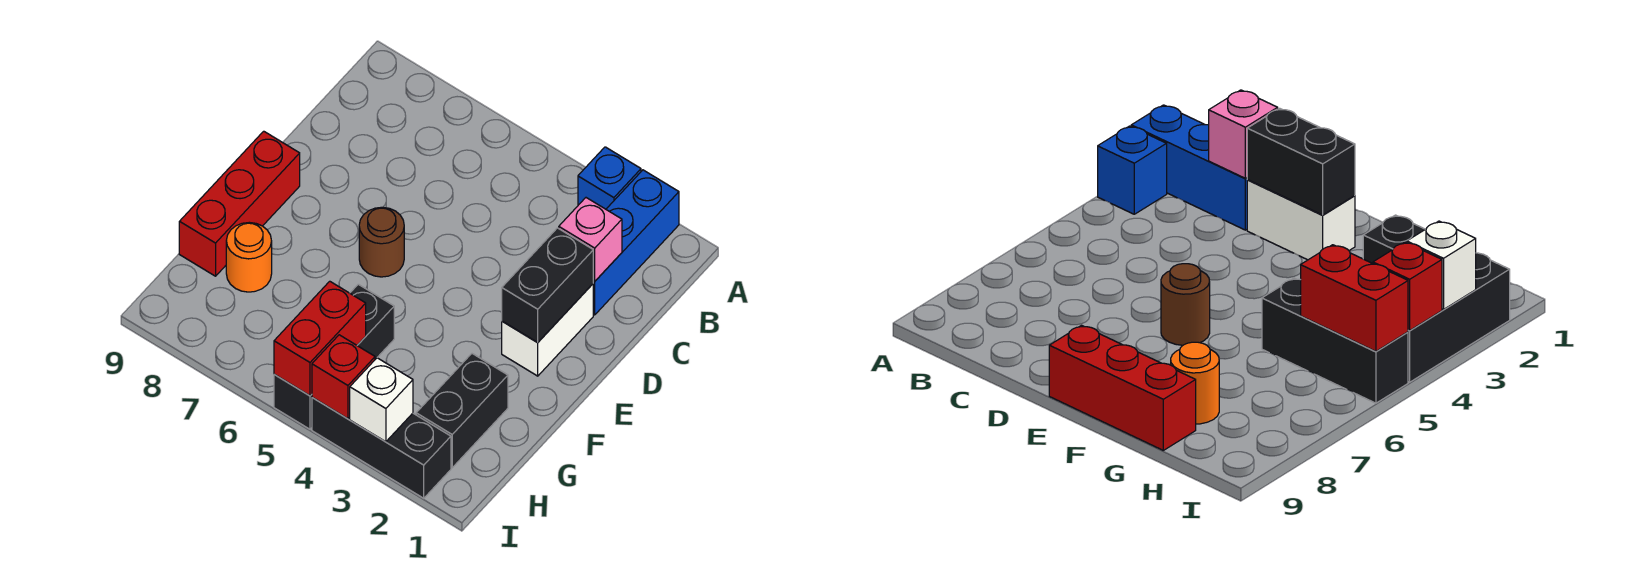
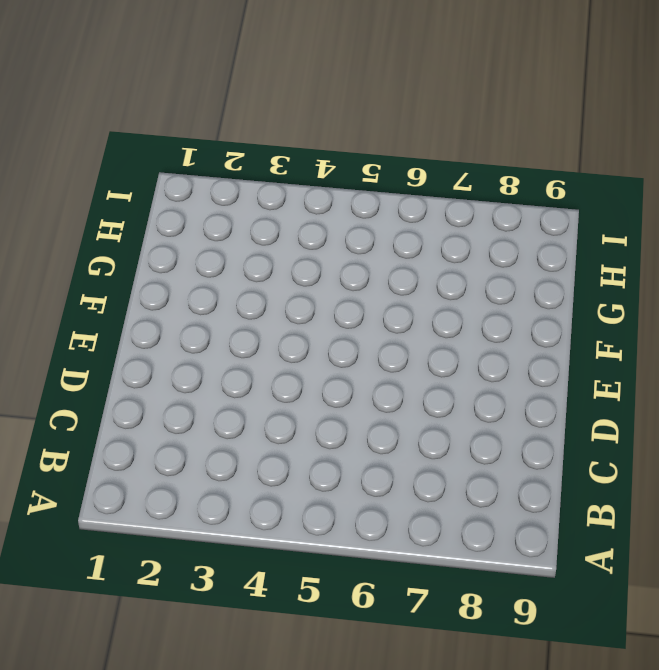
none -> blue brick A2:C2 level 1
none -> blue brick A3 level 1
none -> white brick D2:E2 level 1

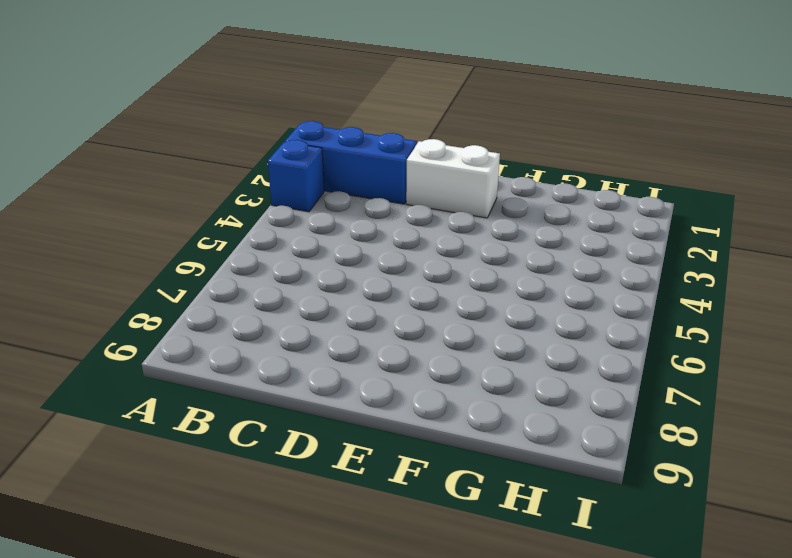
none -> brown round brick E6 level 1
none -> red brick E9:G9 level 1
none -> black brick G2:H2 level 1

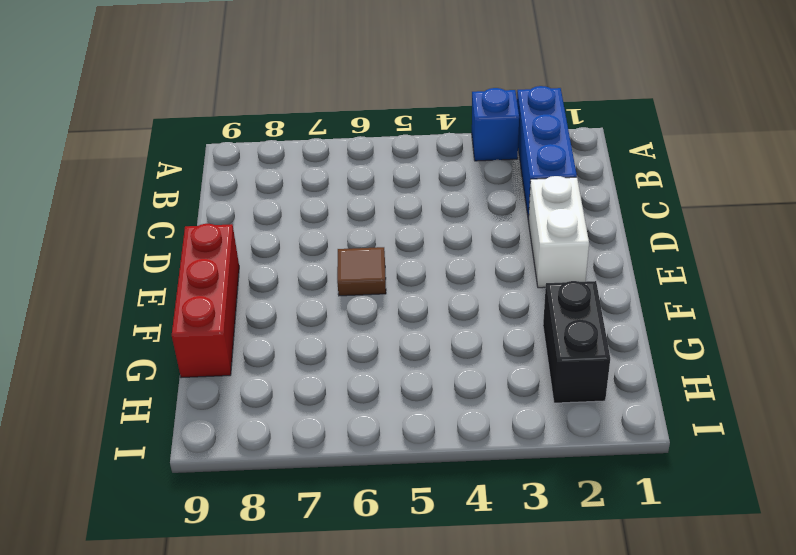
brown tile E6 level 1 -> brown round brick E6 level 1
none -> black brick G5:I5 level 1
none -> orange round brick G8 level 1
none -> black brick I2:I4 level 1

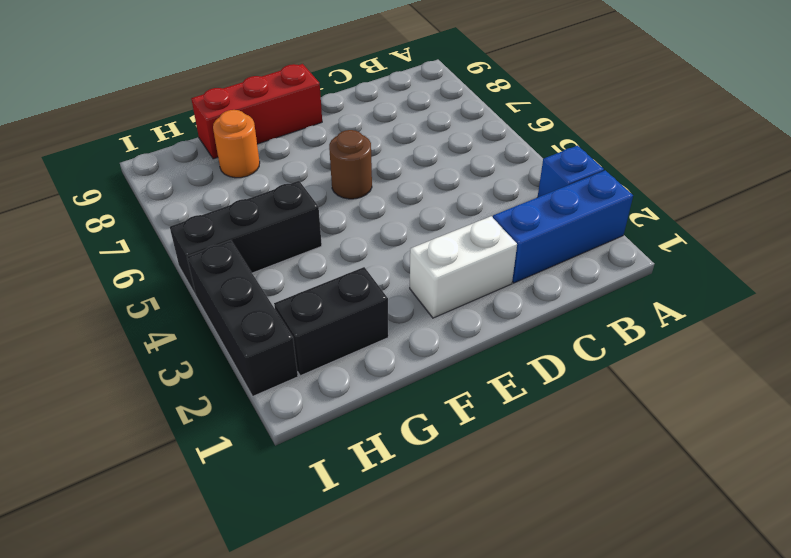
none -> pink brick C2 level 2
none -> black brick D2:E2 level 2
none -> red brick H5:I5 level 2

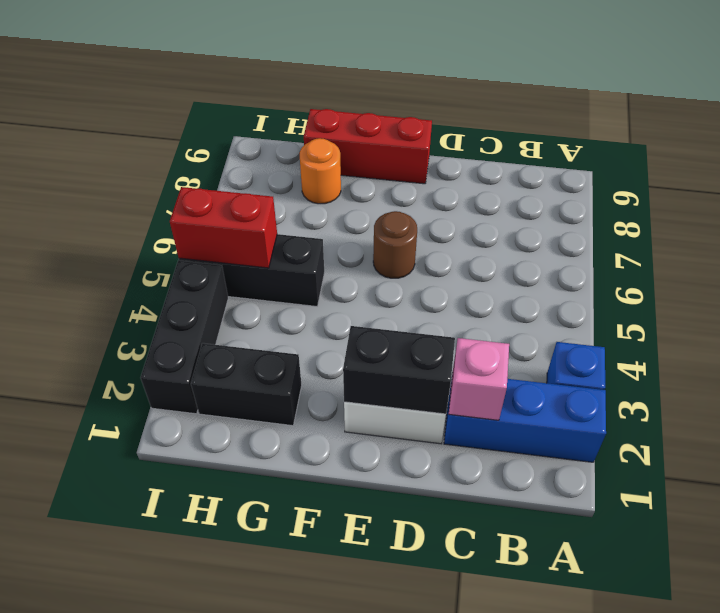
none -> white brick I3 level 2
none -> red brick I4 level 2

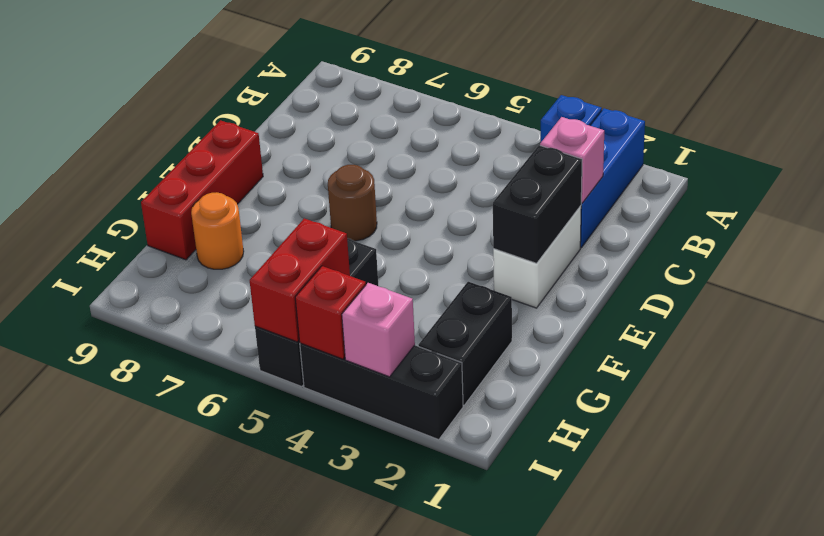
pink brick I3 level 2 -> white brick I3 level 2

